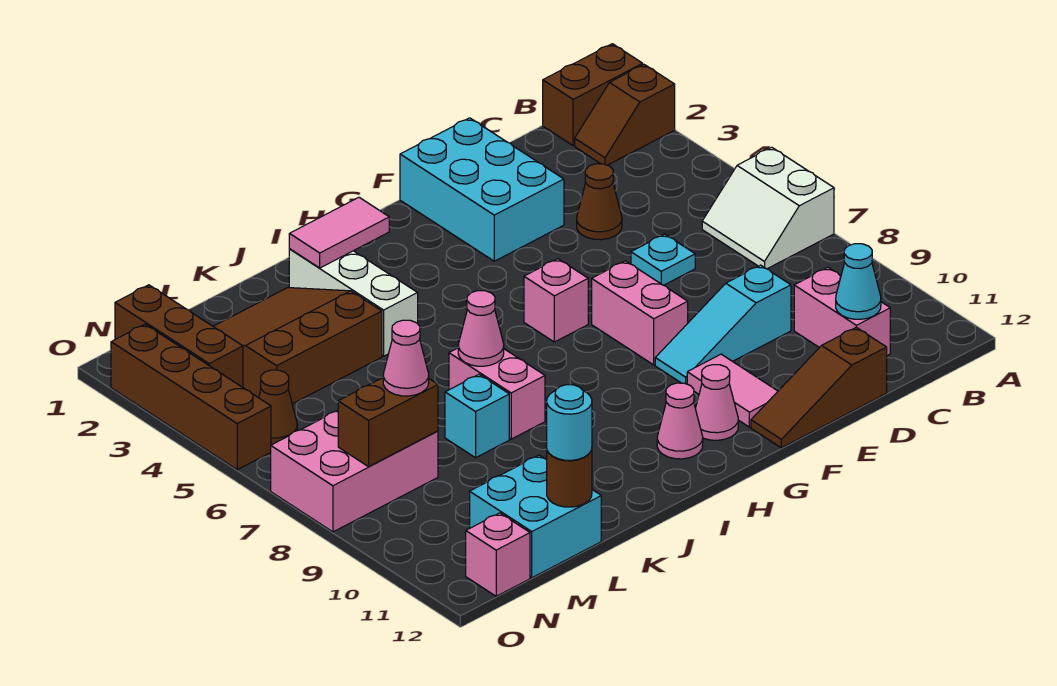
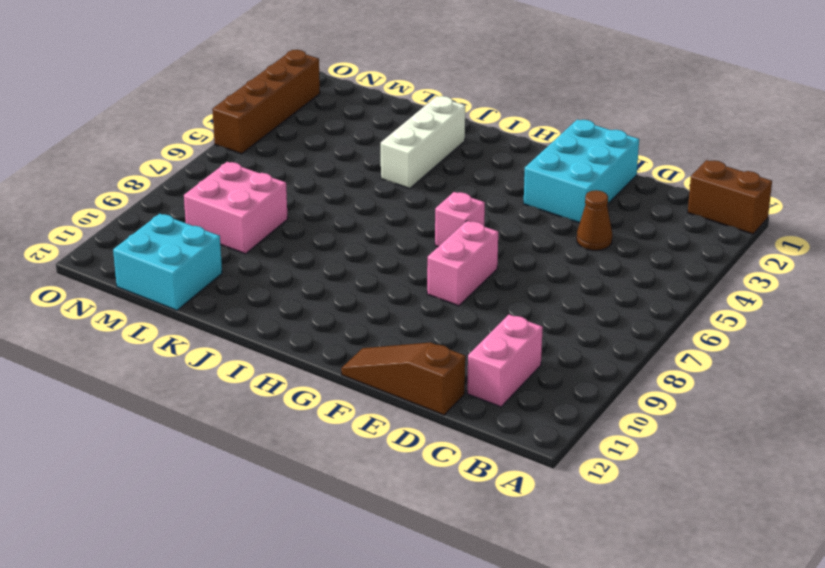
pink brick L8:M9 level 1 -> pink brick M7:O8 level 1
none -> brown slope A2:B2 level 1 top A
none -> white slope A6:B7 level 1 top A
none -> cyan plate D6 level 1
none -> cyan slope D9:F9 level 1 top D

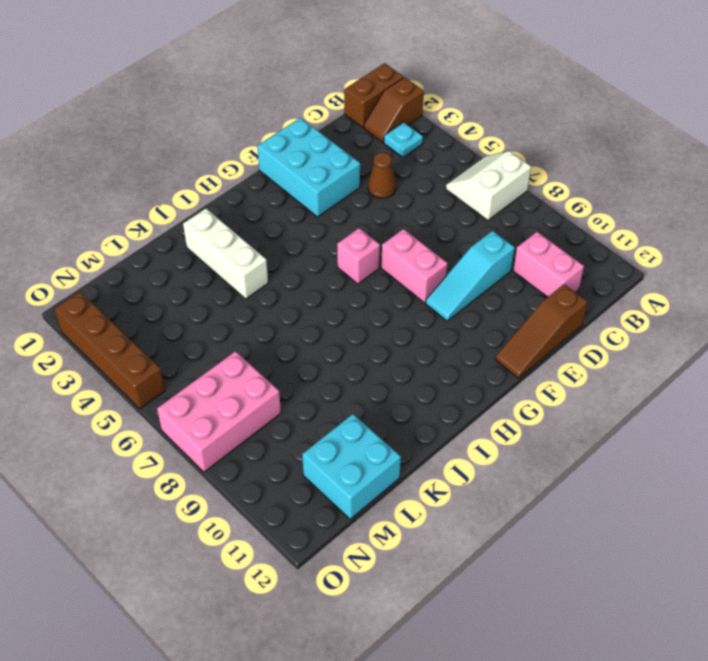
white slope A6:B7 level 1 top 7 -> white slope A6:B7 level 1 top A
cyan plate B3 level 1 -> cyan plate D6 level 1
none -> pink tile F10:F11 level 1
none -> pink cone G11 level 1
none -> pink cone H11 level 1
none -> pink brick J7:J8 level 1

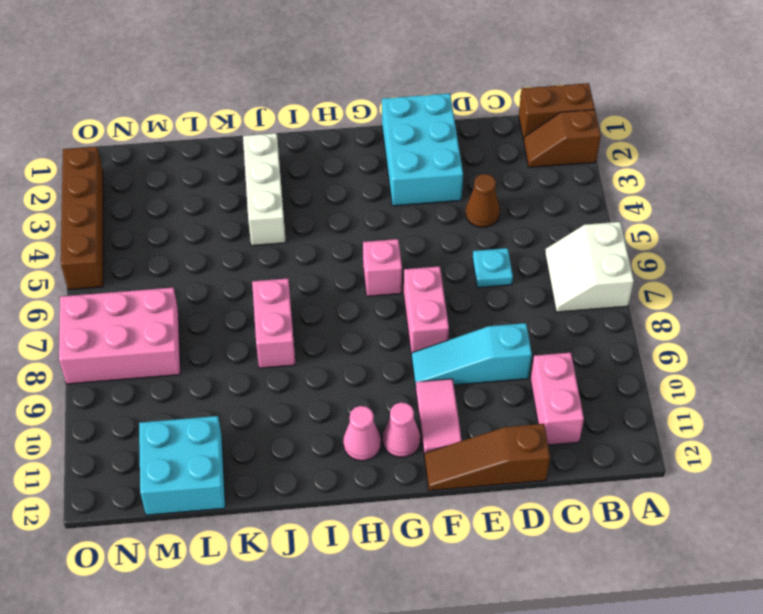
none -> brown slope K2:M4 level 1 top 4
none -> cyan brick K8 level 1
none -> brown brick N1:N3 level 1
none -> brown cone N5 level 1

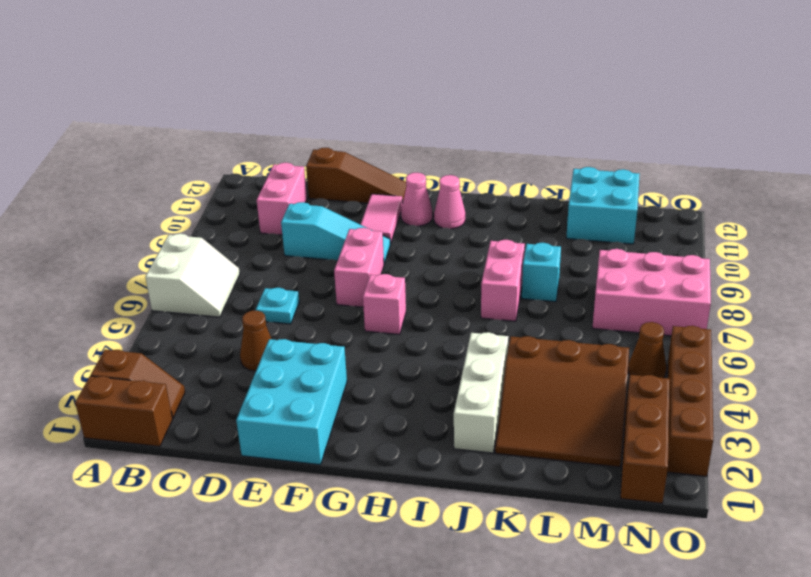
none -> pink brick N12 level 1
none -> cyan cone C11 level 2
none -> pink tile I2:J2 level 2
none -> pink cone J7 level 2

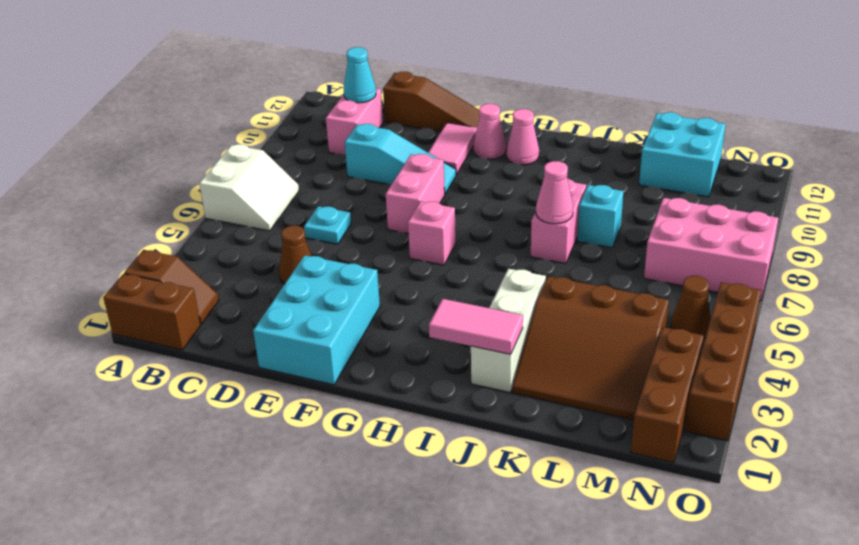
none -> pink brick N12 level 1
none -> brown round brick L12 level 2
none -> brown brick M8:N8 level 2
none -> cyan round brick L12 level 3

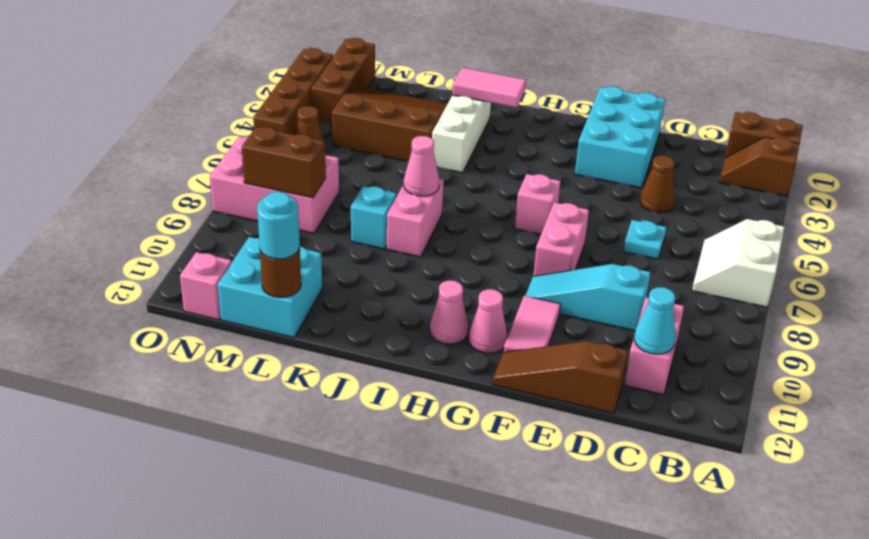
none -> pink cone M8 level 3

